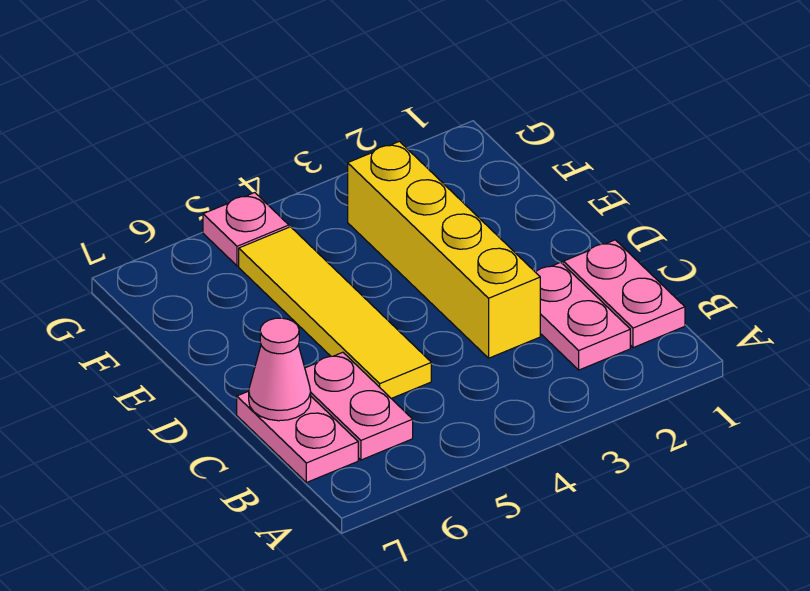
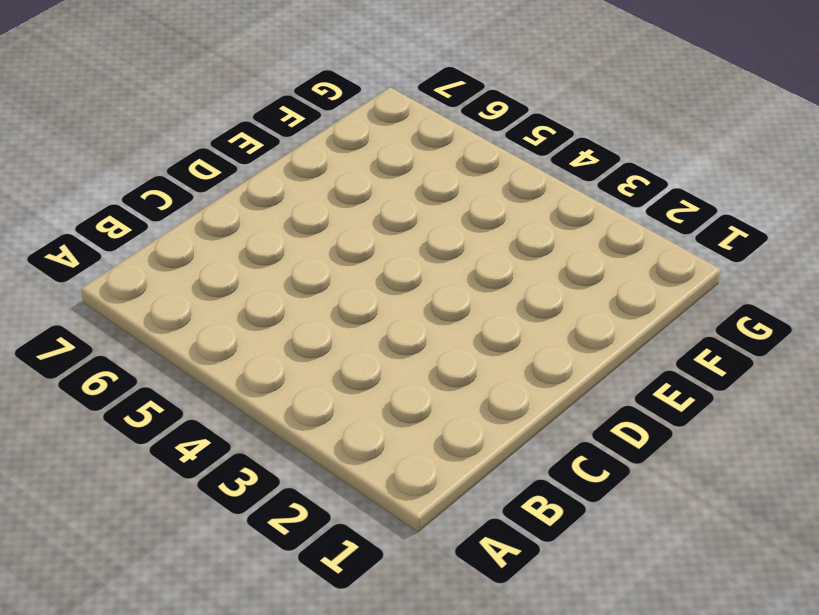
none -> pink plate B1:C1 level 1
none -> pink plate B2:C2 level 1

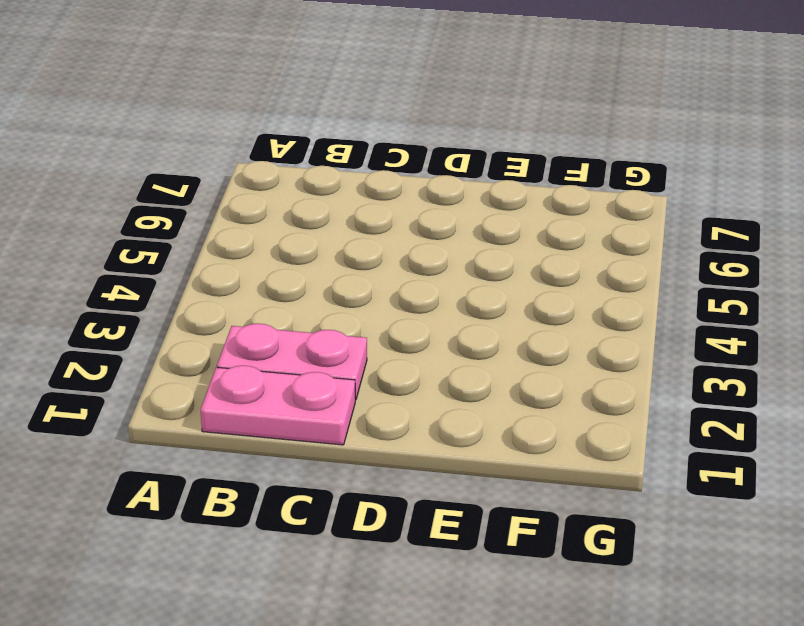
none -> pink plate B6:C6 level 1
none -> pink plate B7:C7 level 1

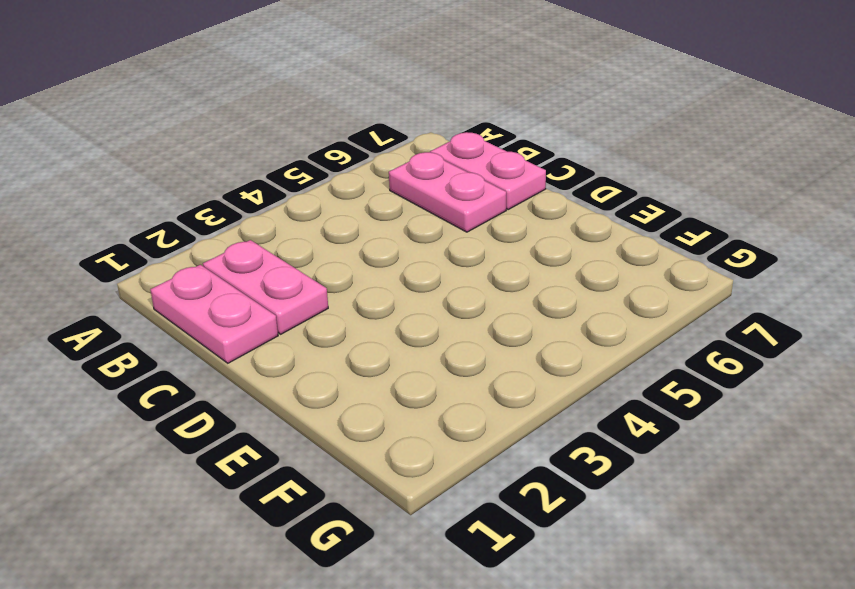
none -> yellow brick C3:F3 level 1
none -> yellow tile C5:F5 level 1

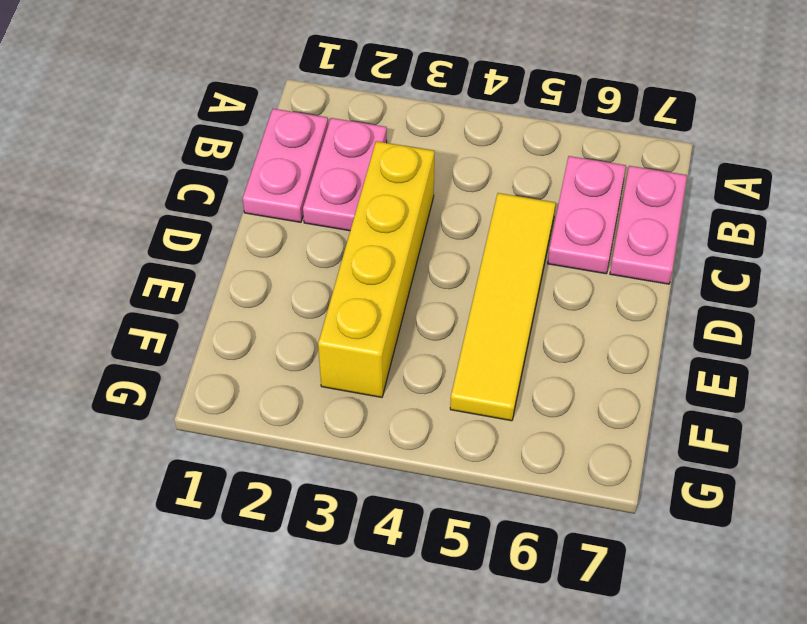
none -> pink plate G5 level 1
none -> pink cone C7 level 2

